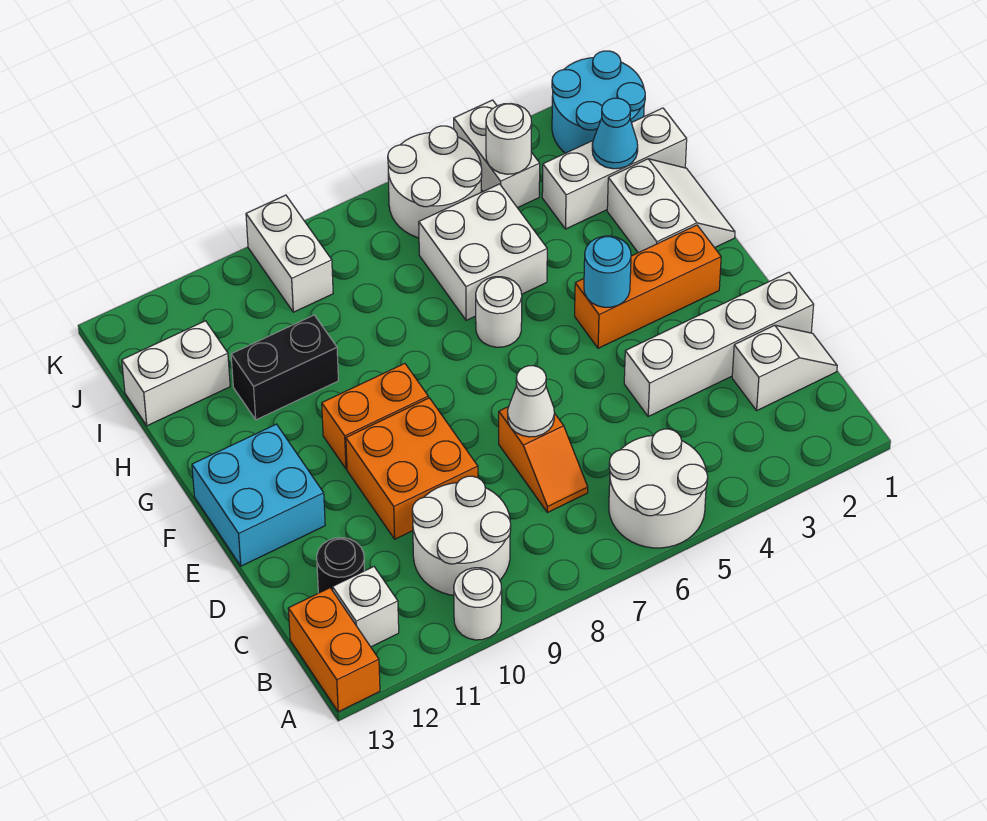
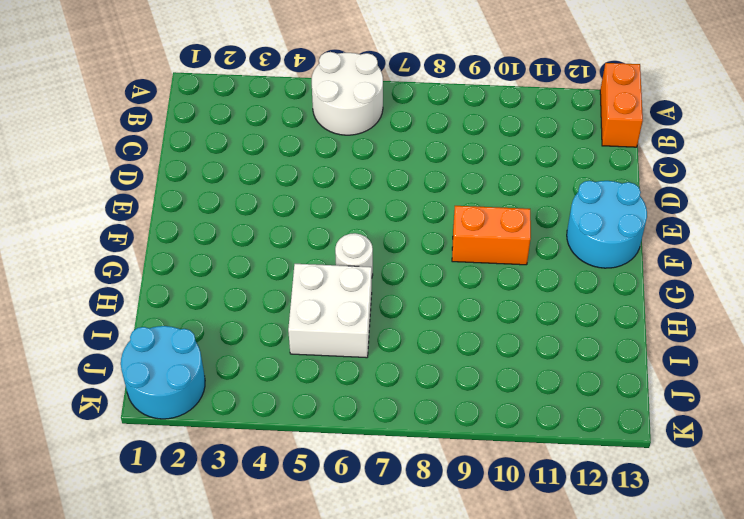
cyan round brick E12:F13 level 1 -> cyan brick E12:F13 level 1
none -> white round brick A10 level 1
none -> white round brick B9:C10 level 1
none -> white brick B12 level 1

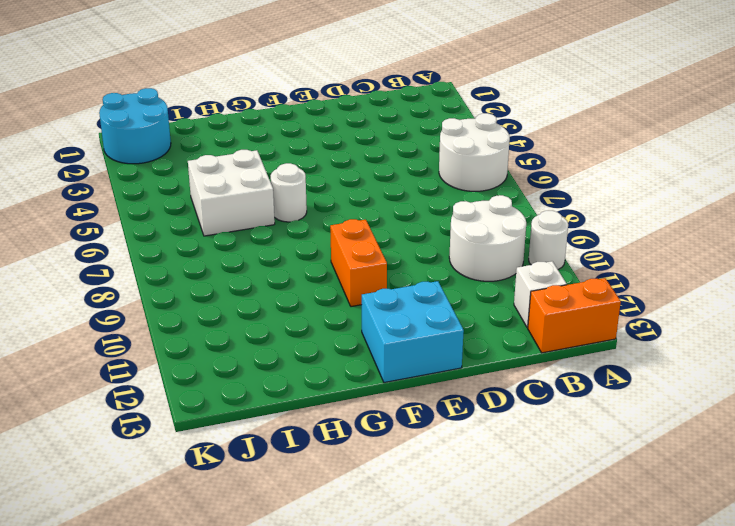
none -> white slope C1:C2 level 1 top 2
none -> orange slope C7:D7 level 1 top D
none -> black round brick C12 level 1

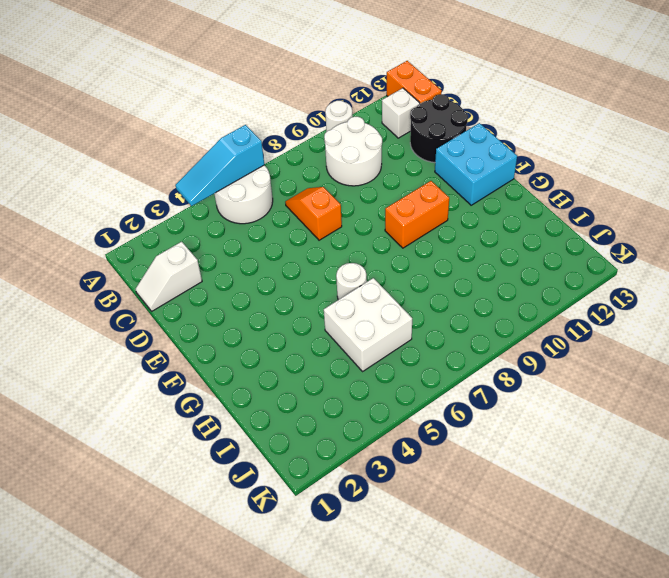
cyan slope A4:A6 level 2 top 6 -> none
black round brick C12:D13 level 1 -> black round brick C12 level 1
none -> white brick D1:D4 level 1
none -> orange brick D9:E10 level 1
none -> orange brick F2:F4 level 1

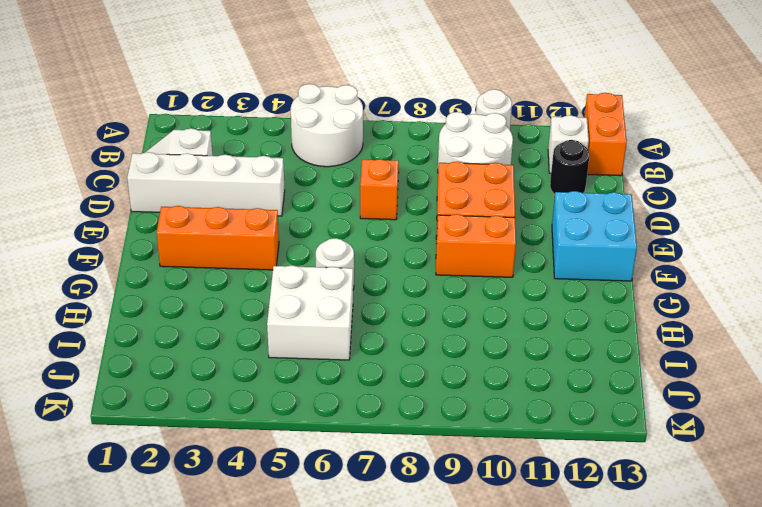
none -> white slope G1:H2 level 1 top 2
none -> black brick H10:H11 level 1
none -> white brick I1:I3 level 1

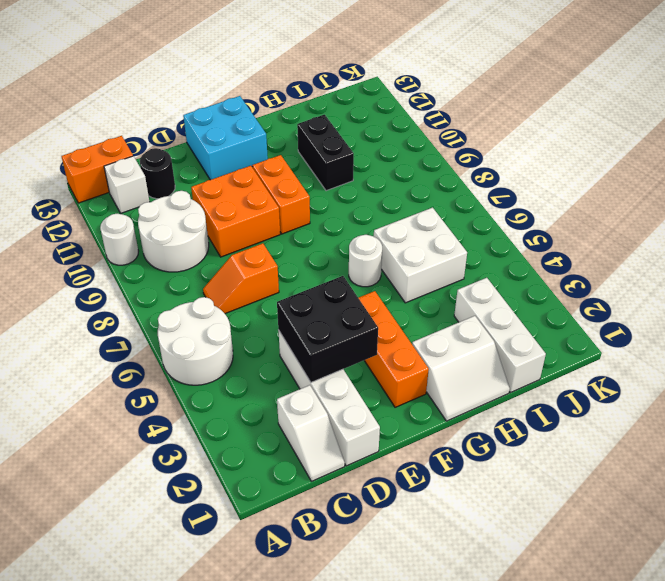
black brick D3:E4 level 2 -> none
none -> white brick I12:I13 level 1
none -> cyan round brick J1:K2 level 1
none -> white brick J4:K4 level 1

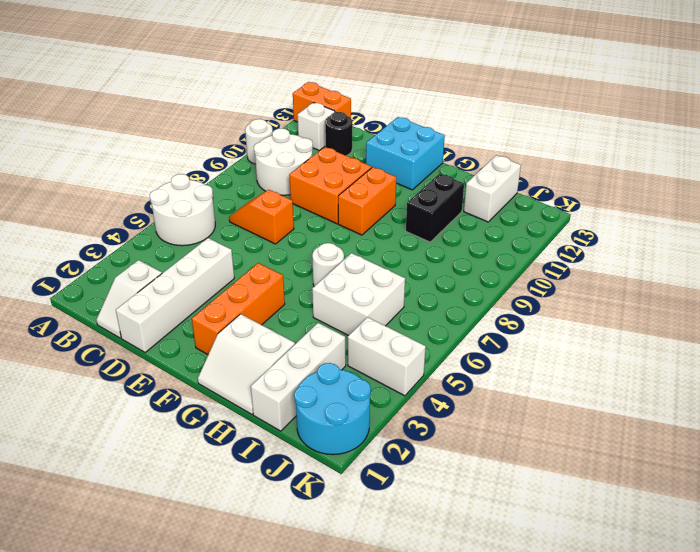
none -> white round brick J5:K6 level 1
none -> white brick J9:K9 level 1
none -> white cone D7 level 2

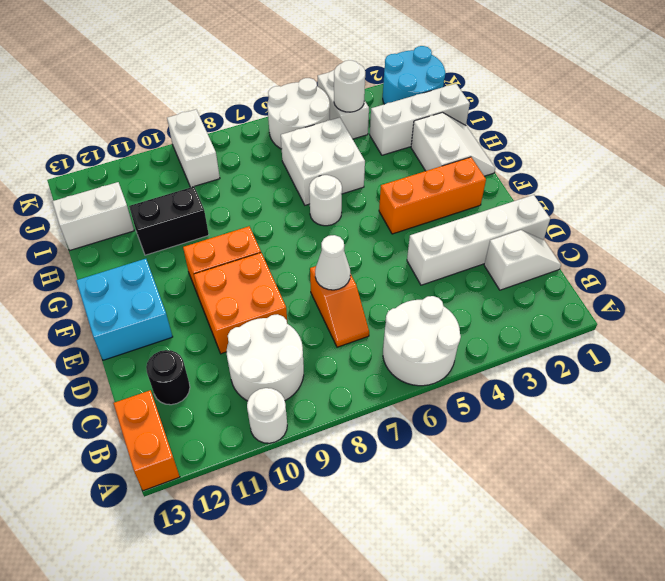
none -> white brick B12 level 1
none -> cyan round brick F4 level 2
none -> cyan cone I2 level 2

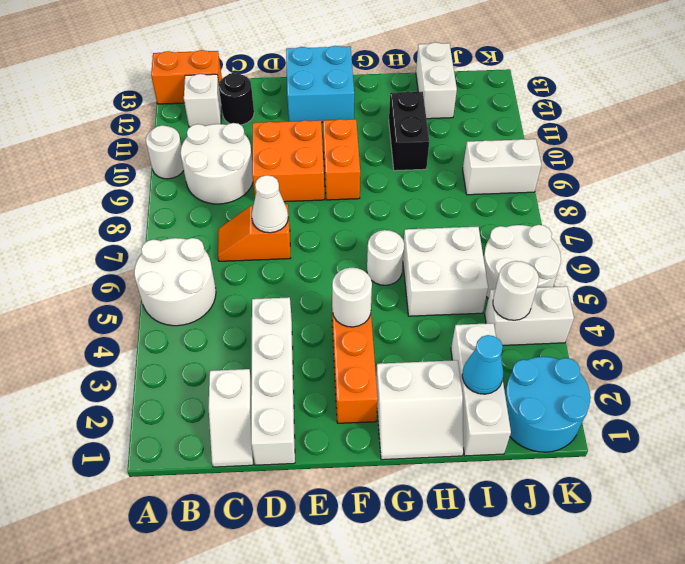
white round brick F4 level 2 -> cyan round brick F4 level 2

